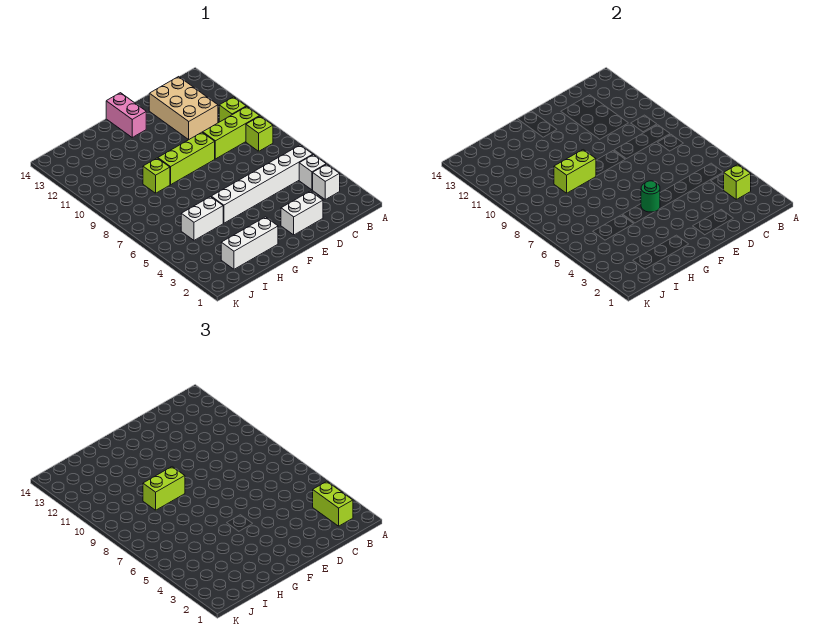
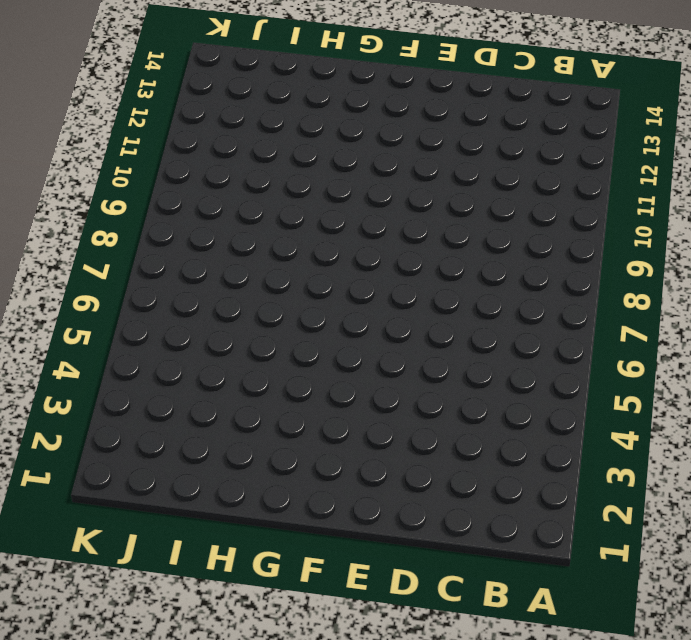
none -> white brick B3 level 1
none -> white brick B4 level 1
none -> white brick B5:G5 level 1

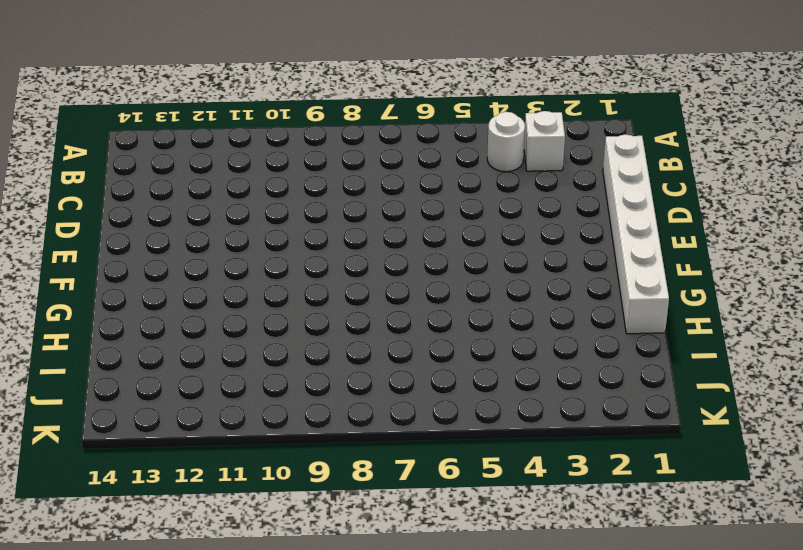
white round brick B4 level 1 -> white brick B4 level 1
white brick C1:H1 level 1 -> white brick B5:G5 level 1
none -> lime brick B8 level 1
none -> lime brick B9:D9 level 1
none -> lime brick B10 level 1

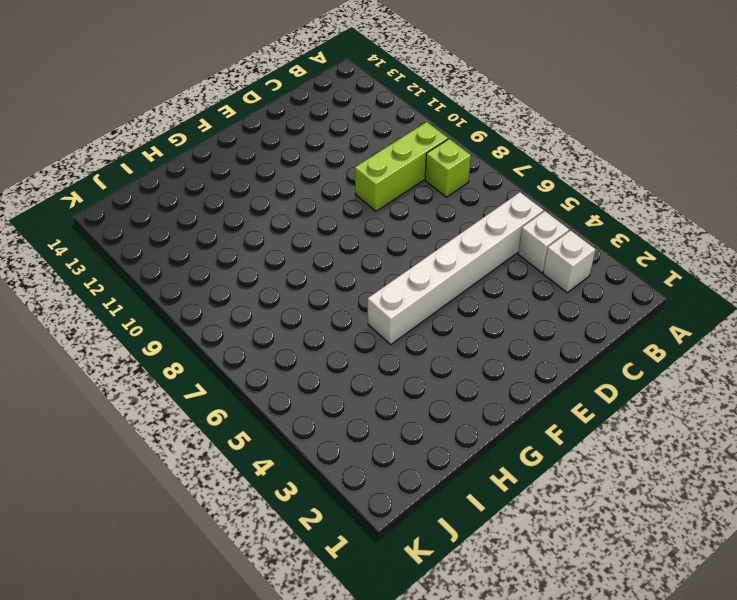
none -> lime brick B10 level 1
none -> tan brick C11:D13 level 1
none -> white brick D2:E2 level 1

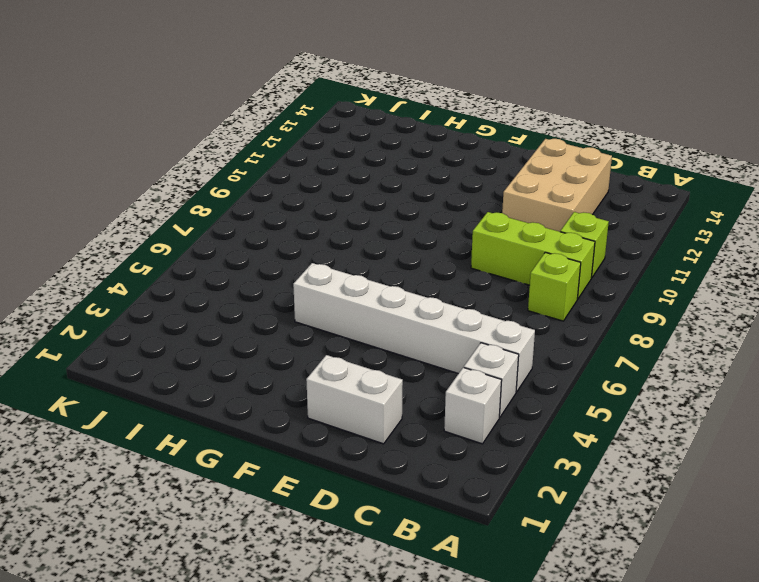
none -> lime brick E9:G9 level 1
none -> pink brick F13:F14 level 1
none -> white brick G2:I2 level 1

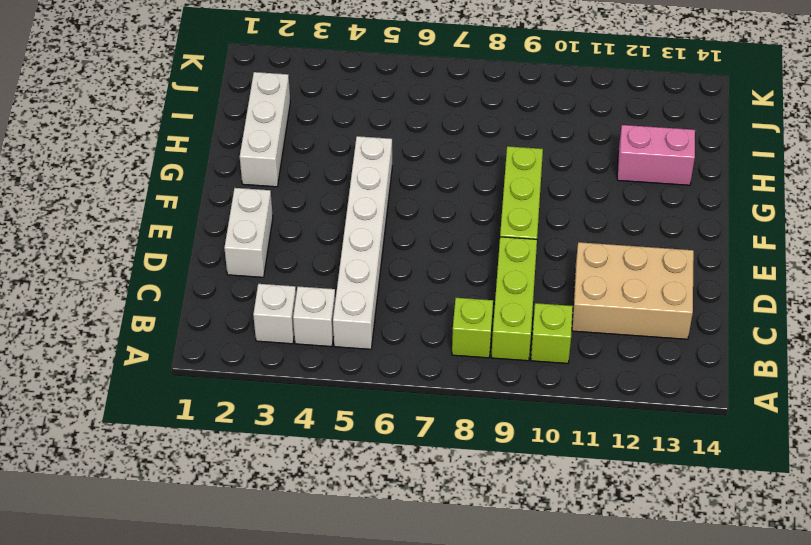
pink brick H12:H13 level 1 -> pink brick F13:F14 level 1
none -> white brick H5:I5 level 1
none -> lime brick H9 level 1
none -> lime brick B3 level 2

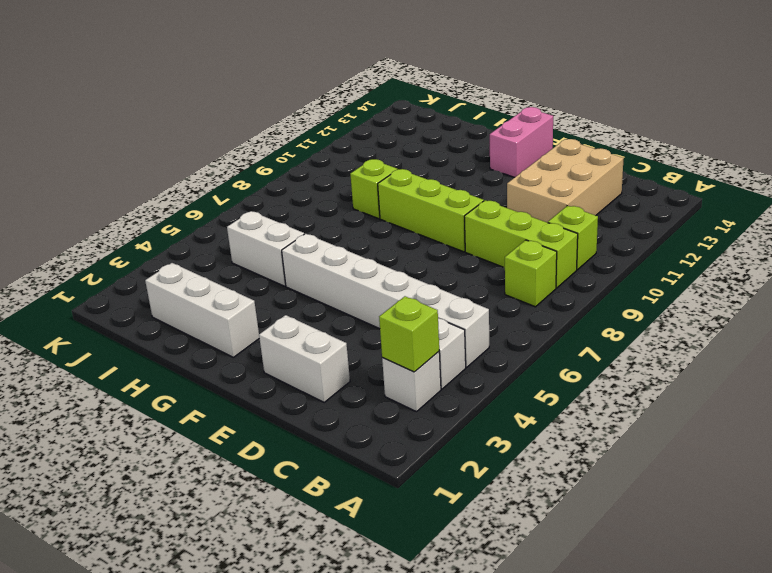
none -> green round brick F5 level 2
none -> lime brick G9:H9 level 2
none -> lime brick B2:B3 level 3

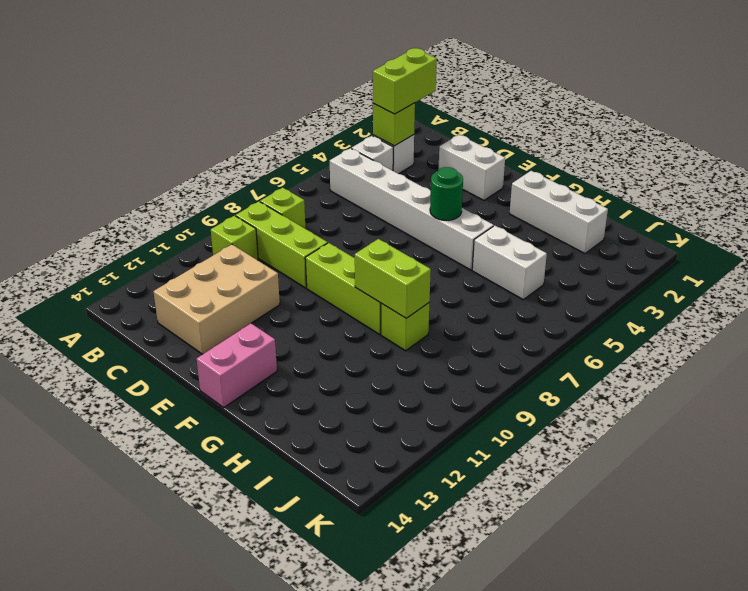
none -> lime brick G9:H9 level 3

